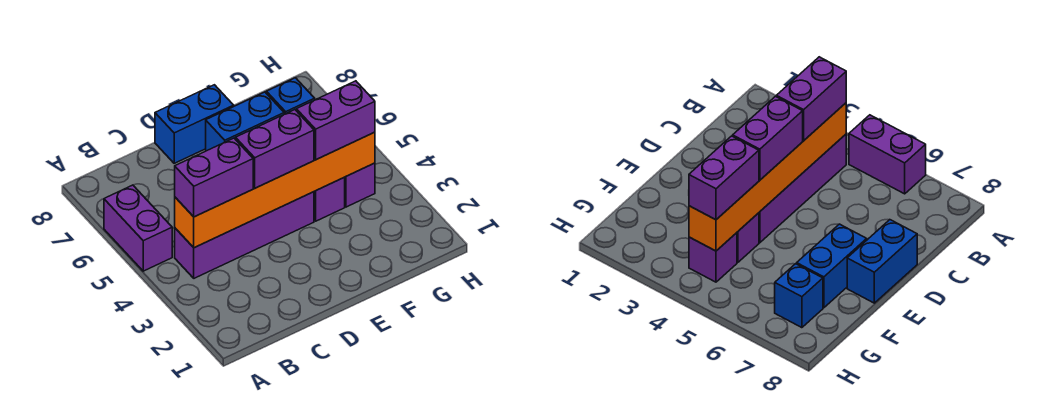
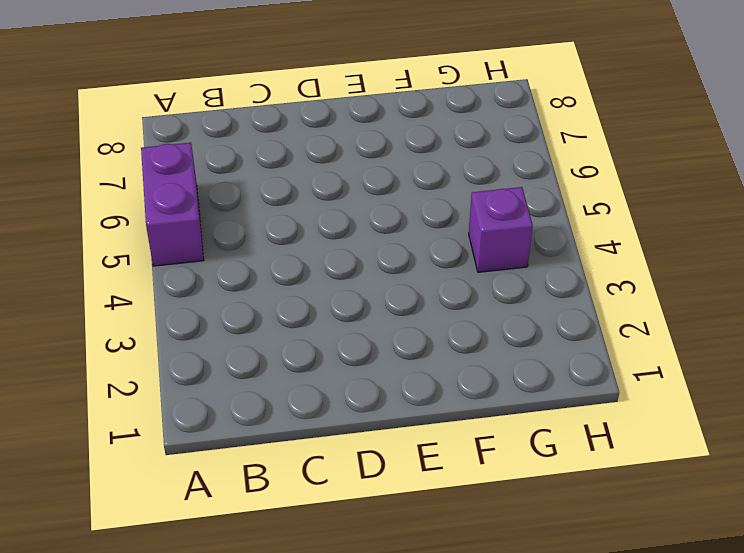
none -> purple brick B4:E4 level 1
none -> blue brick D8:E8 level 1

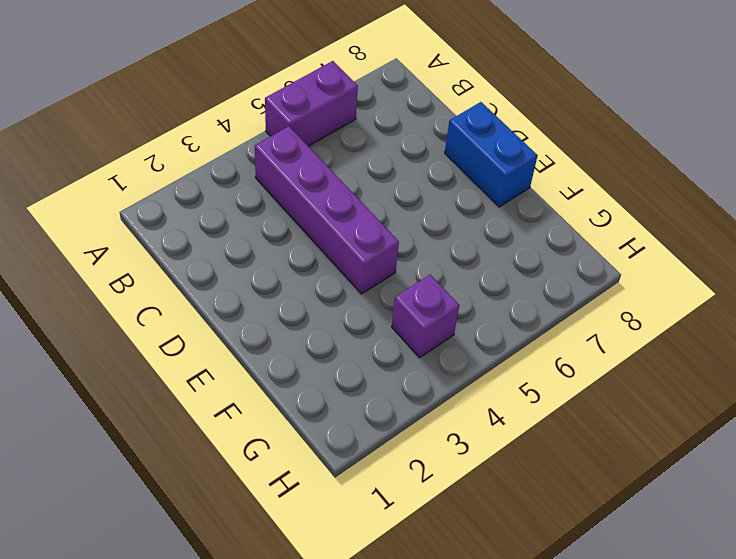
none -> blue brick E7:F7 level 1
none -> purple brick F4 level 1

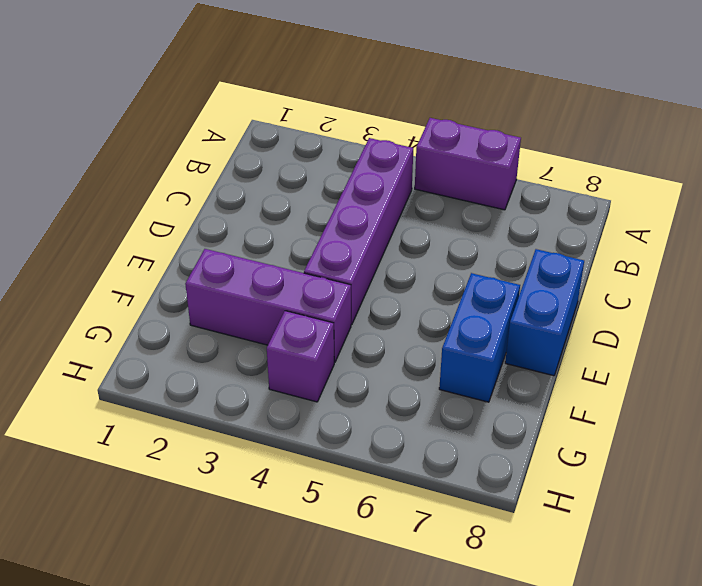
purple brick F2:F4 level 1 -> purple brick F4 level 1
none -> blue brick G7 level 1
none -> orange brick B4:G4 level 2

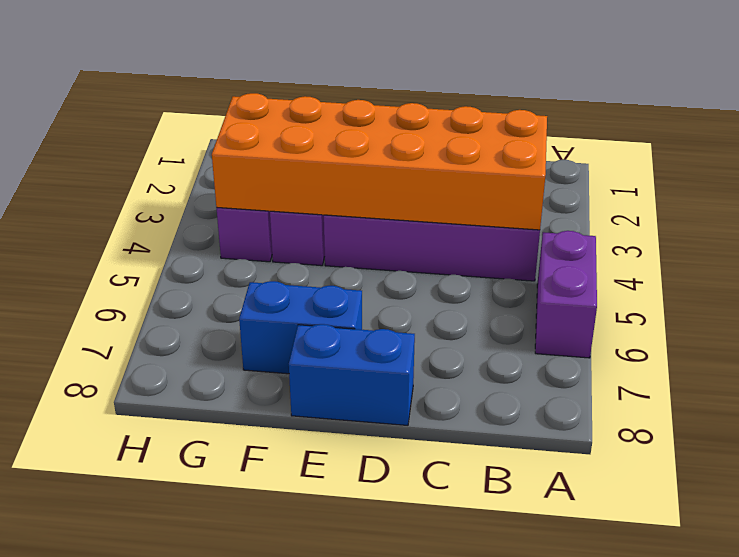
orange brick B3:G4 level 2 -> orange brick B4:G4 level 2
none -> blue brick G7 level 1
none -> purple brick B4:C4 level 3

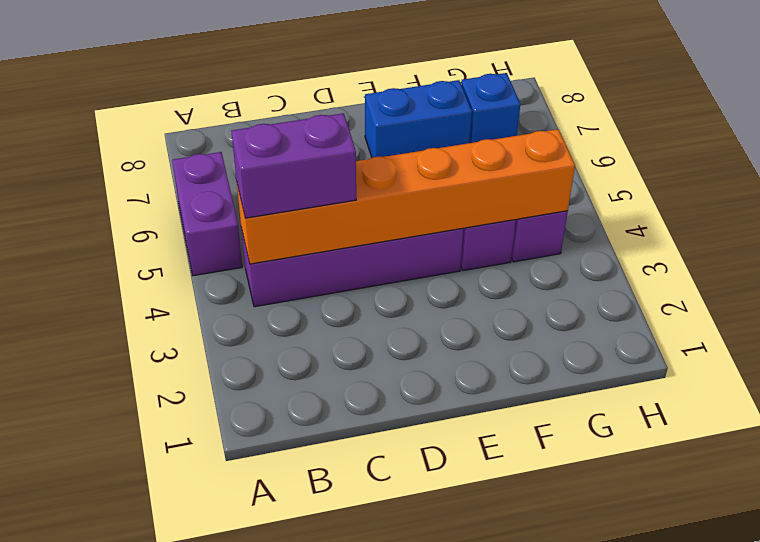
none -> blue brick D8:E8 level 1
none -> purple brick D4:E4 level 3

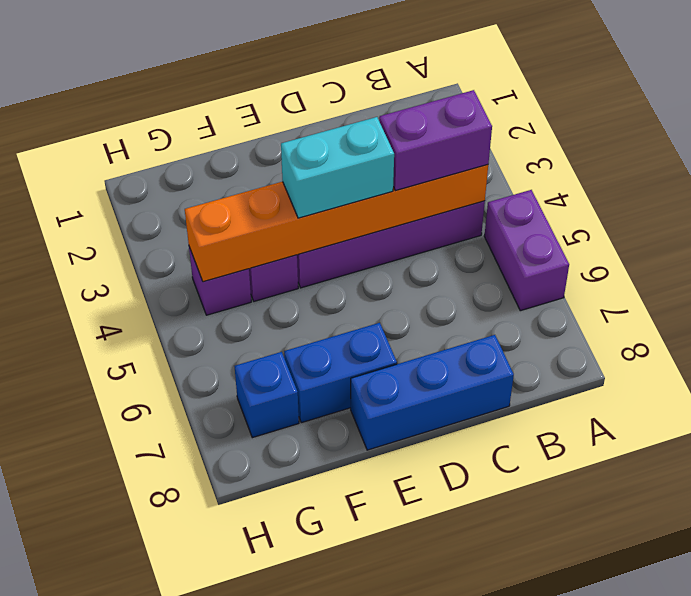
blue brick C8:E8 level 1 -> blue brick D8:E8 level 1
cyan brick D4:E4 level 3 -> purple brick D4:E4 level 3
none -> purple brick F4:G4 level 3

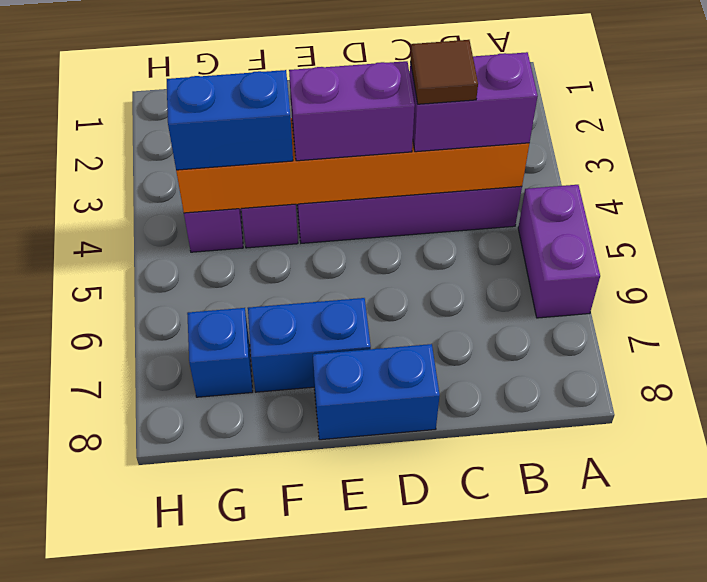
brown tile C4 level 4 -> none
blue brick F4:G4 level 3 -> purple brick F4:G4 level 3

